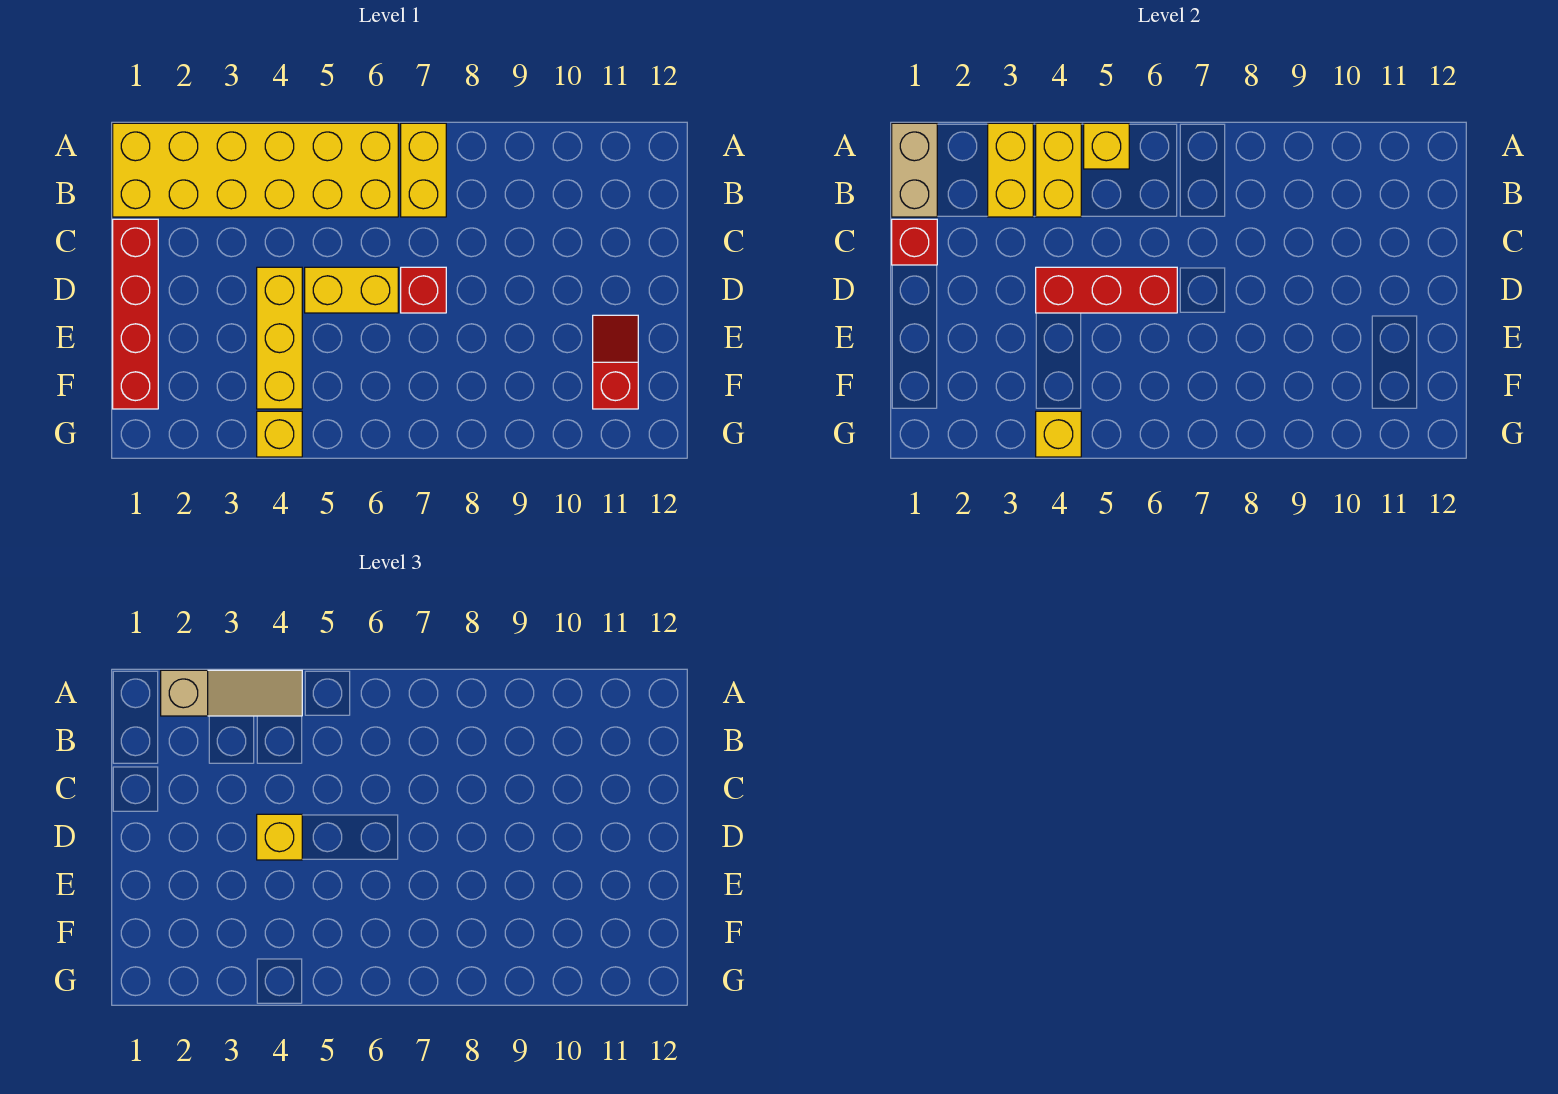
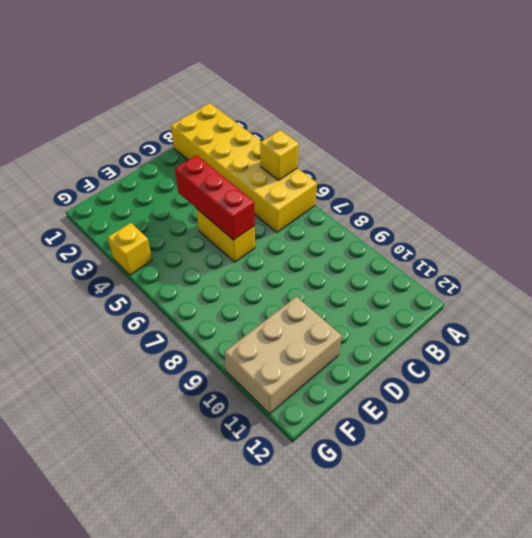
tan brick E10:G11 level 1 -> red slope E11:F11 level 1 top F
none -> yellow brick A7:B7 level 1
none -> red brick C1:F1 level 1
none -> yellow brick D4:F4 level 1

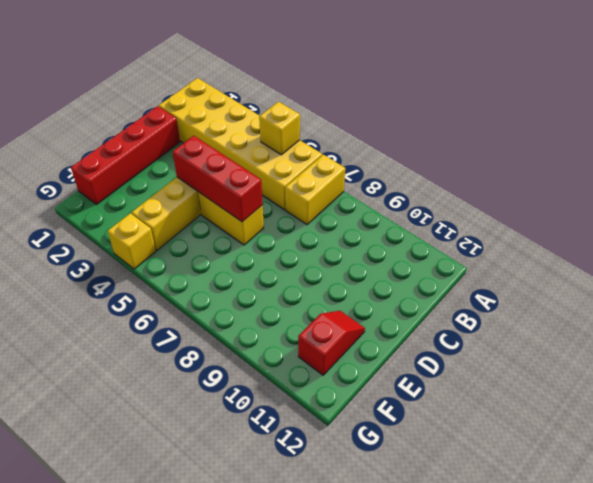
none -> red brick D7 level 1
none -> tan brick A1:B1 level 2
none -> yellow brick A3:B3 level 2

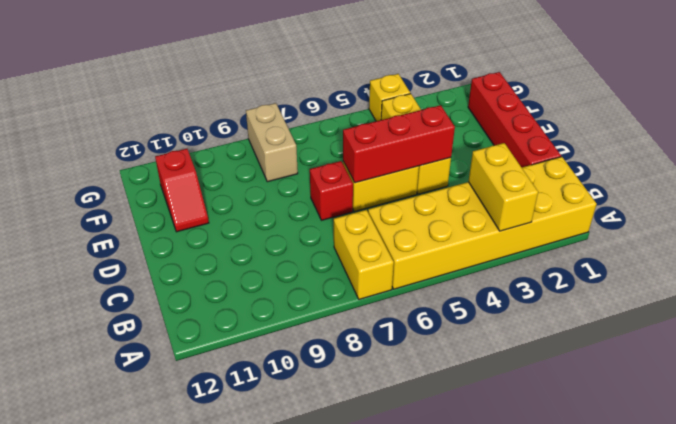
tan brick F8:G8 level 1 -> tan brick A1:B1 level 2
none -> yellow brick A4:B4 level 2
none -> yellow brick A5 level 2
none -> red brick C1 level 2

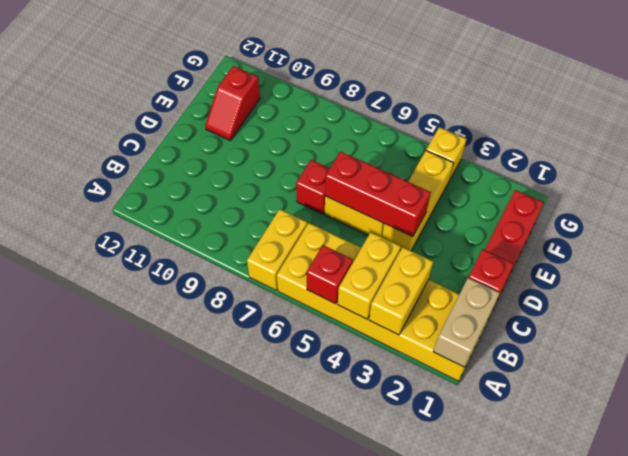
red brick A5 level 2 -> yellow brick A5 level 2
none -> yellow brick G4 level 2
none -> tan slope A2:A4 level 3 top 2
none -> yellow brick D4 level 3

